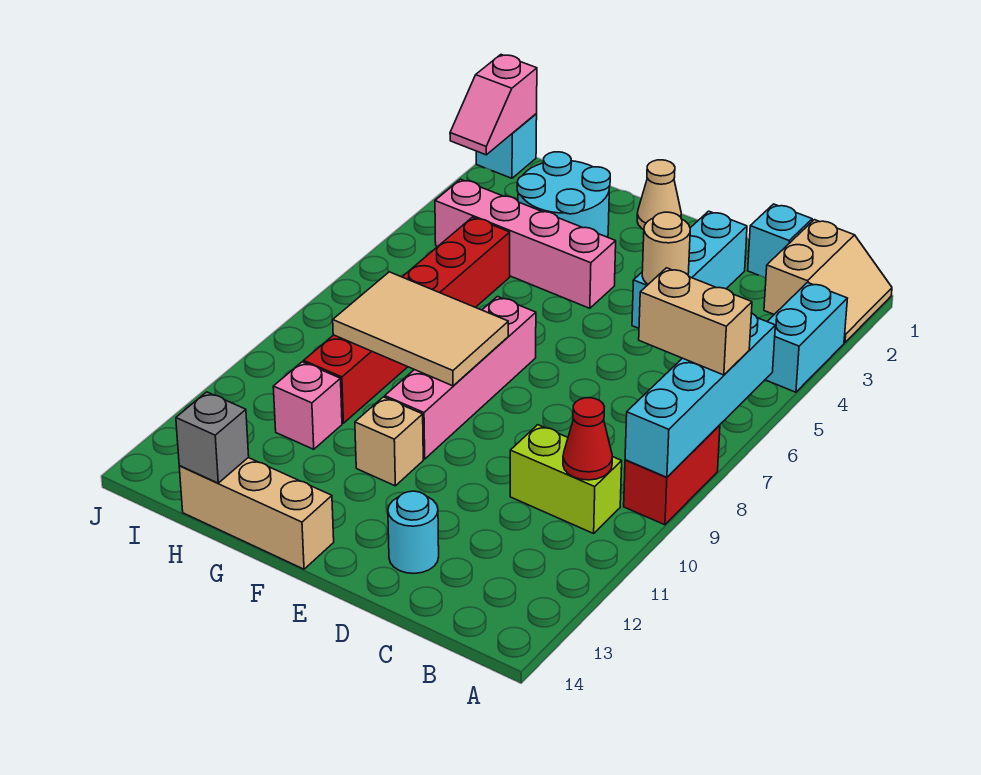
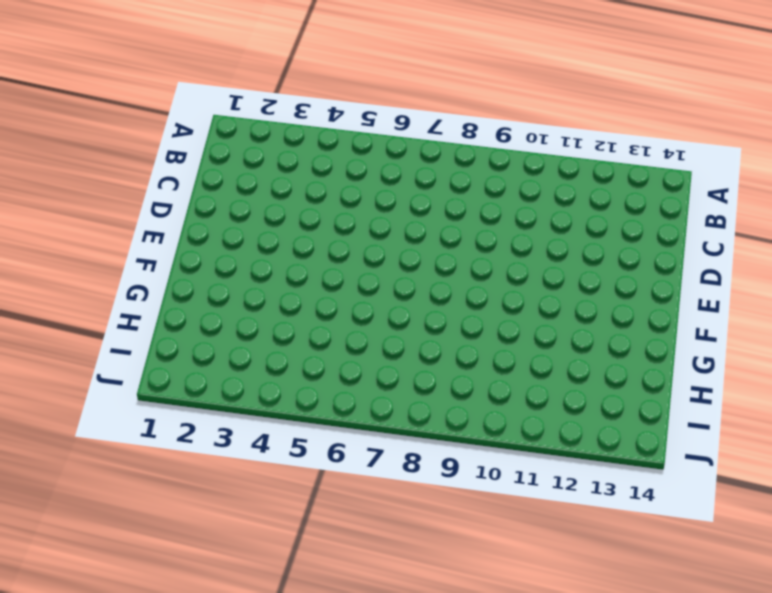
none -> tan slope A1:B2 level 1 top B
none -> cyan brick A3:A4 level 1
none -> red brick A8:A9 level 1

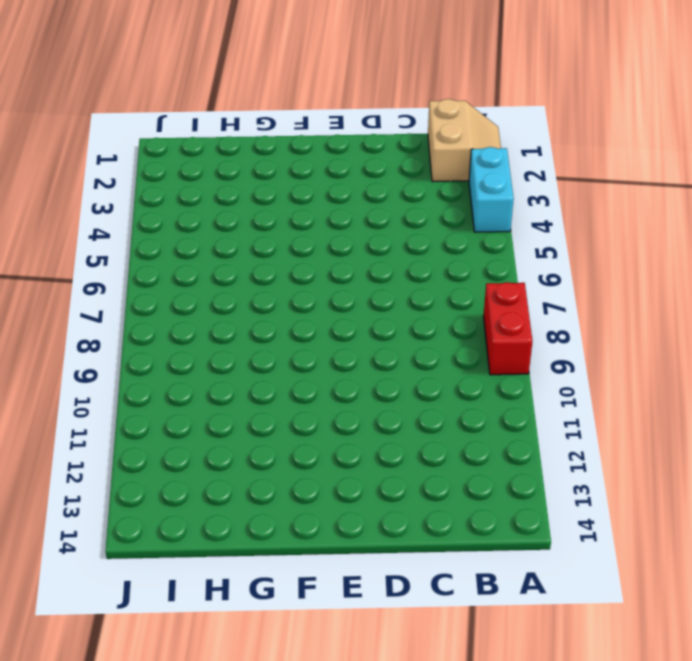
none -> lime brick B10:C10 level 1
none -> cyan brick C1 level 1
none -> cyan brick D2:D4 level 1

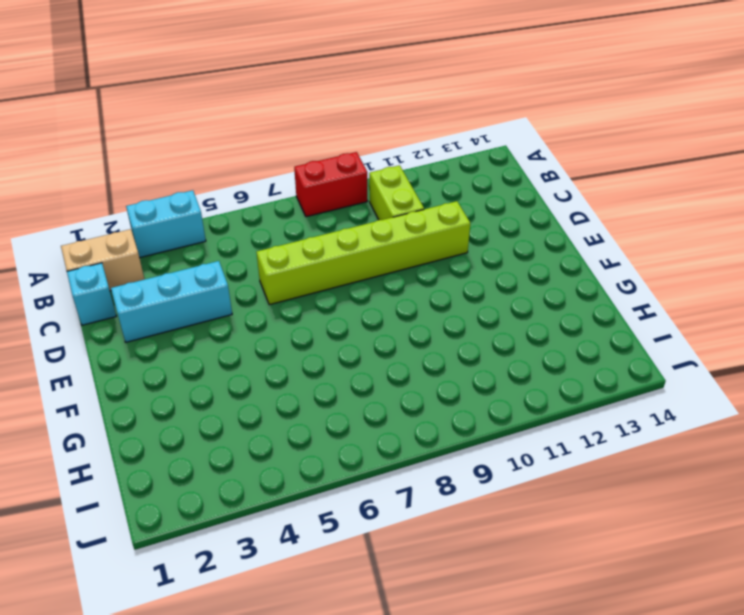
lime brick D6:D11 level 1 -> none
none -> cyan round brick D13 level 1
none -> tan cone F1 level 1
none -> pink brick F4:I4 level 1

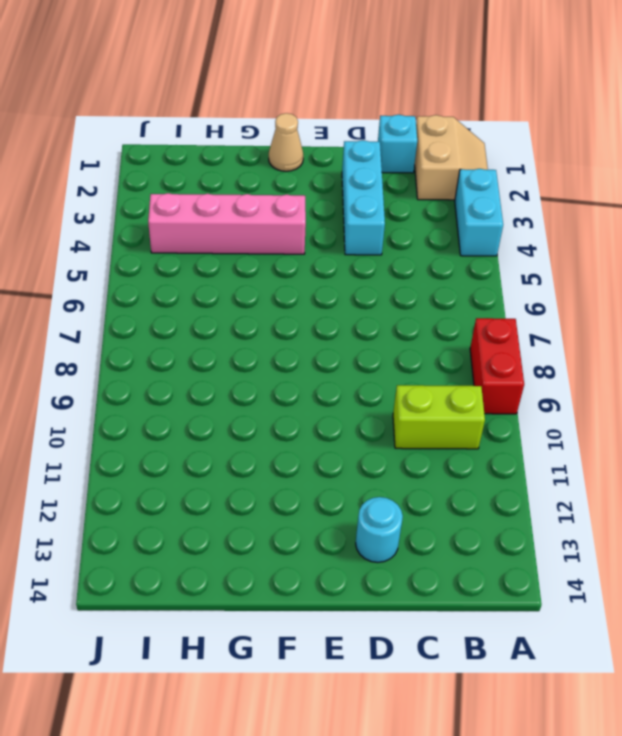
none -> pink brick F7:F10 level 1
none -> tan brick F11 level 1
none -> tan brick F14:H14 level 1

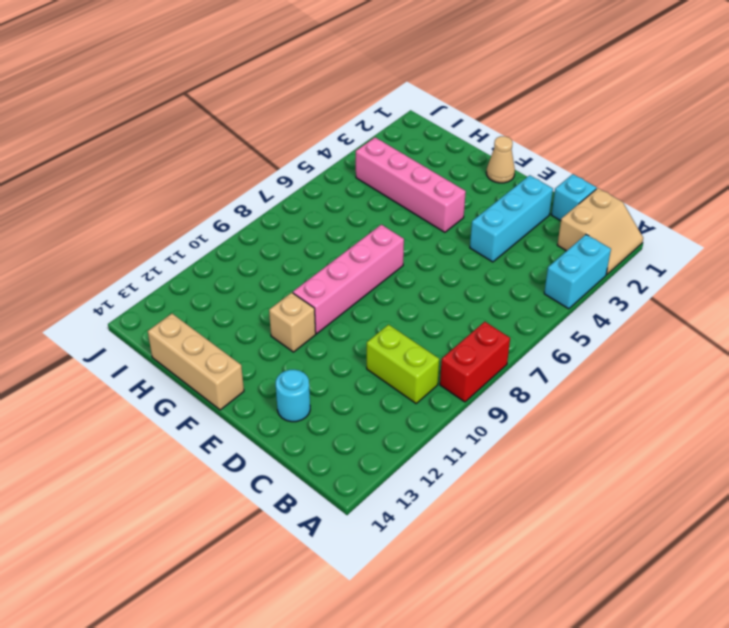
none -> cyan round brick G2:H3 level 1
none -> red brick H5:H10 level 1
none -> pink brick H11 level 1

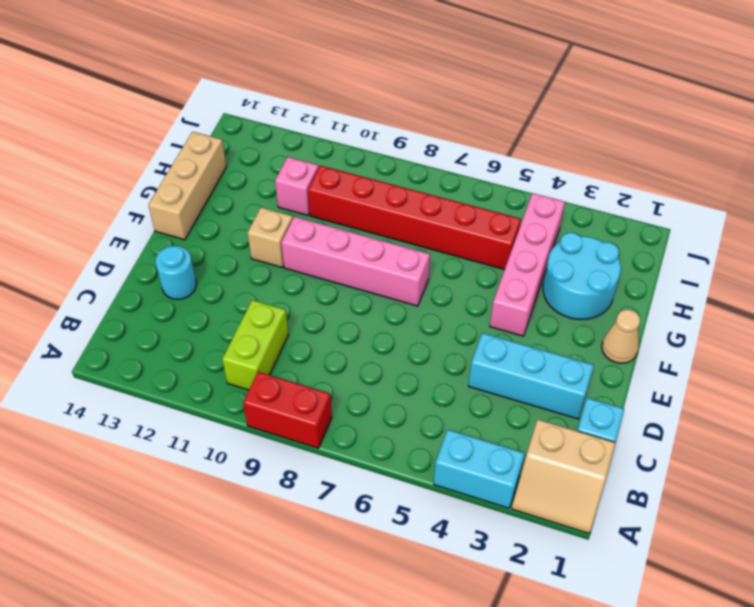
none -> cyan brick J1 level 1
none -> cyan brick A6:A9 level 2
none -> red cone B10 level 2

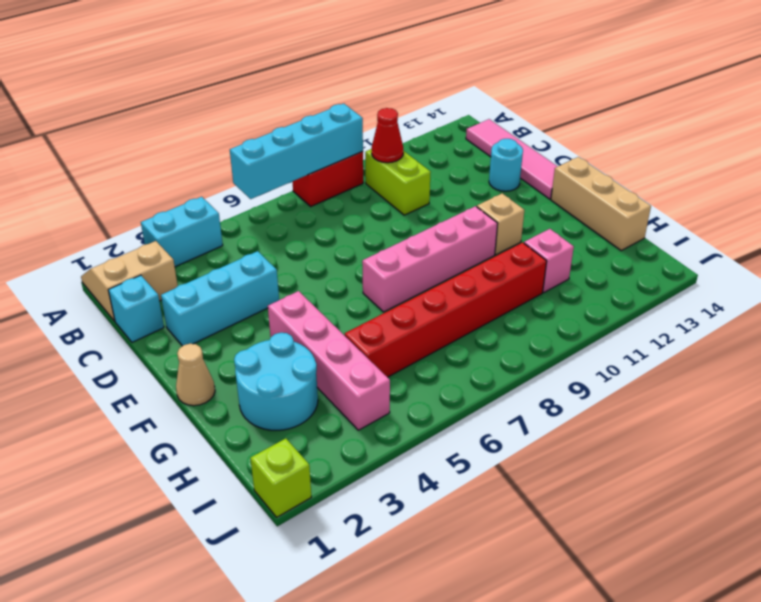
pink tile B14:E14 level 1 -> none
lime brick J1 level 1 -> cyan brick J1 level 1
none -> tan round brick D4 level 2
none -> tan tile F8:H9 level 2
none -> grey brick H14 level 2

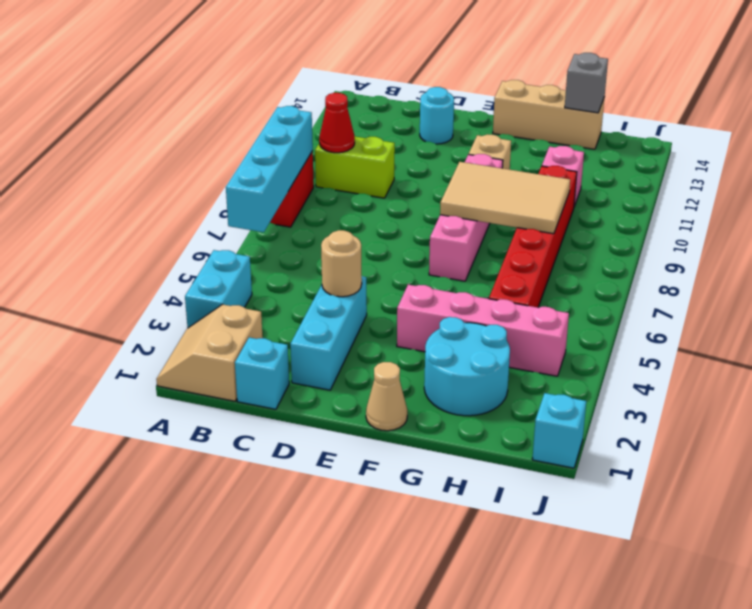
none -> pink slope J1:J2 level 2 top 1
none -> tan brick A7:B7 level 3

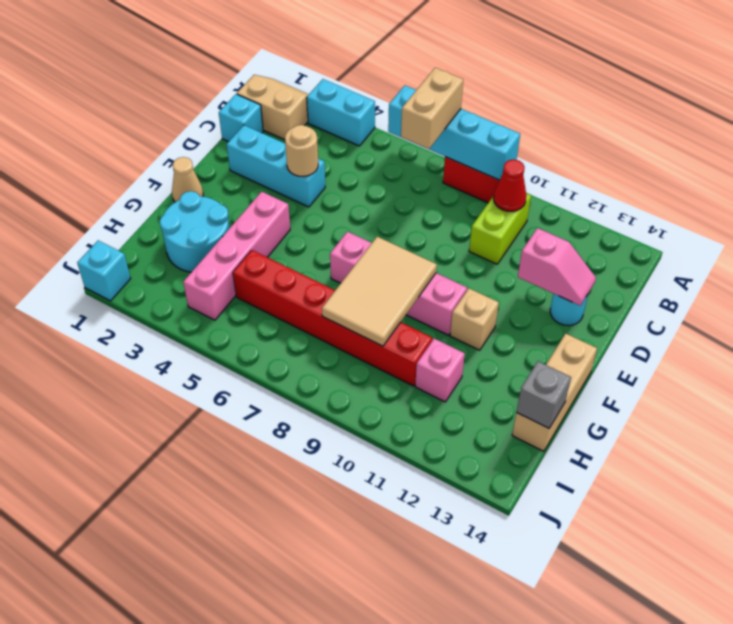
pink slope D12:D13 level 2 top 12 -> pink slope J1:J2 level 2 top 1

